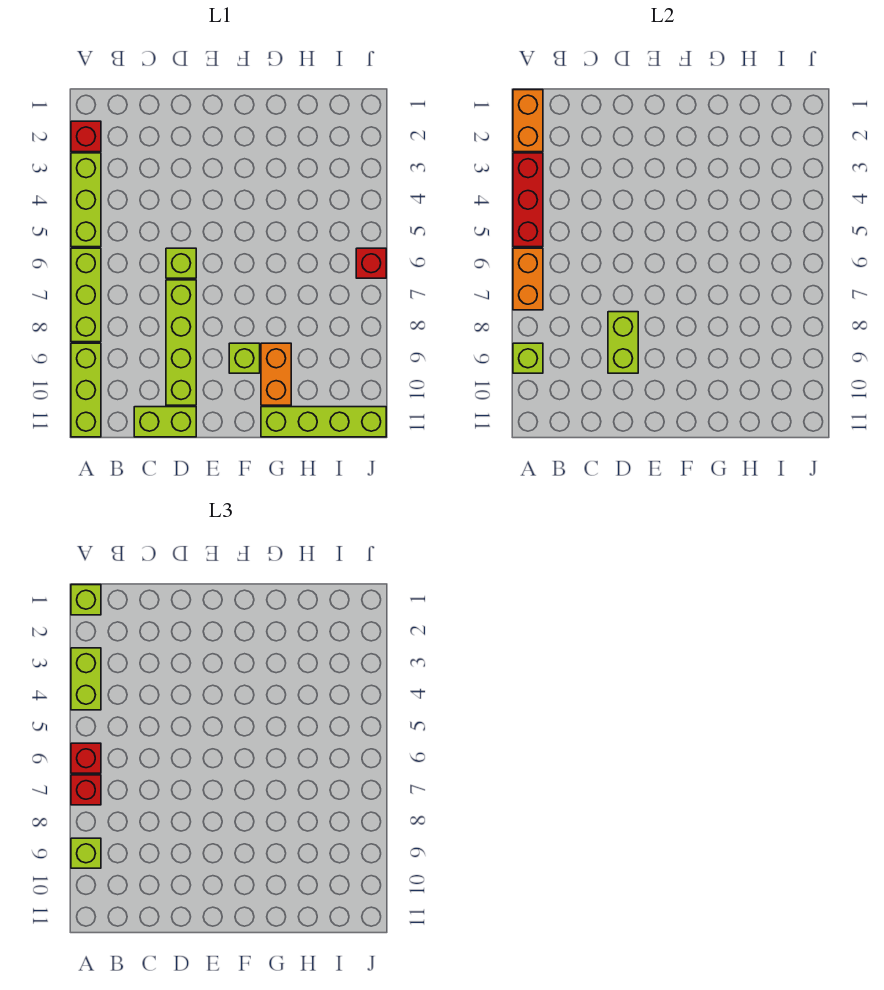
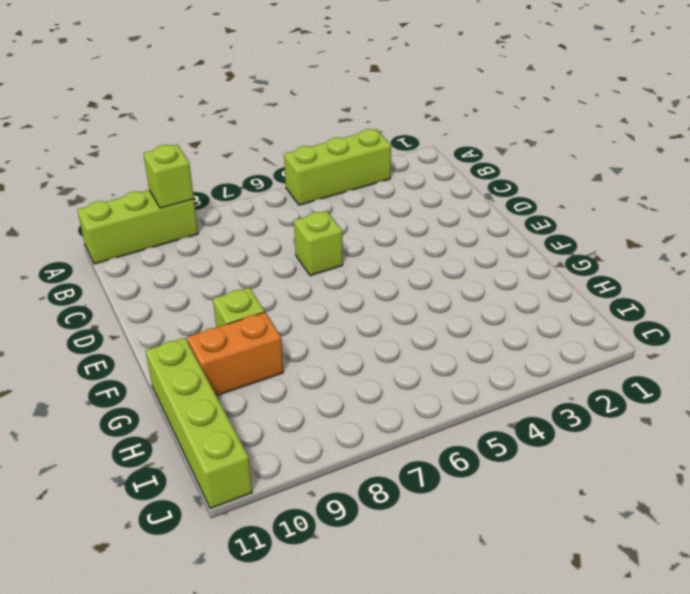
none -> red brick A2 level 1
none -> lime brick A6:A8 level 1
none -> lime brick C11:D11 level 1

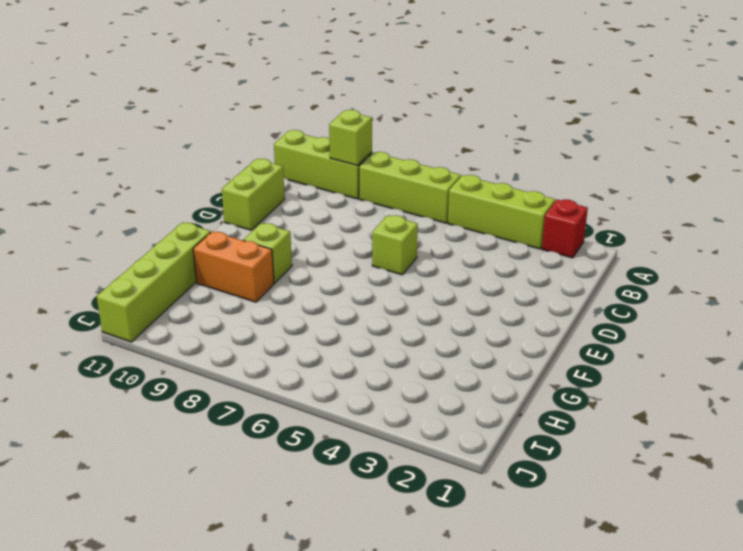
none -> lime brick D7:D10 level 1
none -> red brick J6 level 1
none -> orange brick A1:A2 level 2

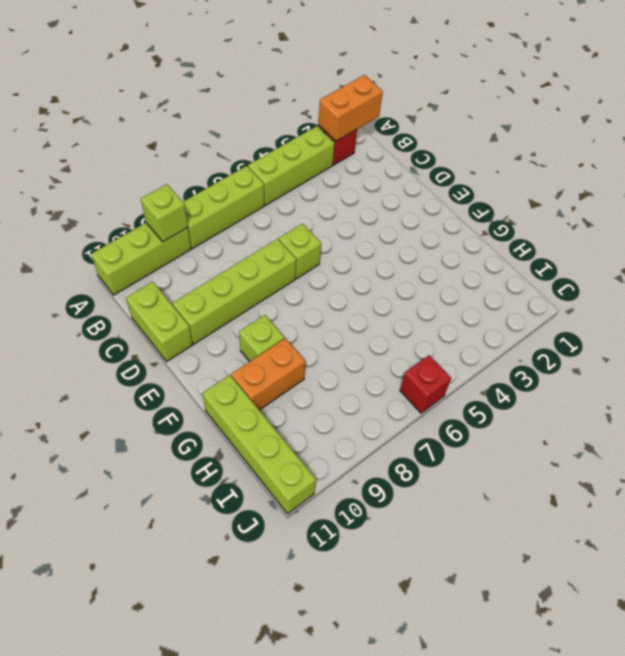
none -> red brick A3:A5 level 2
none -> orange brick A6:A7 level 2
none -> lime brick D8:D9 level 2

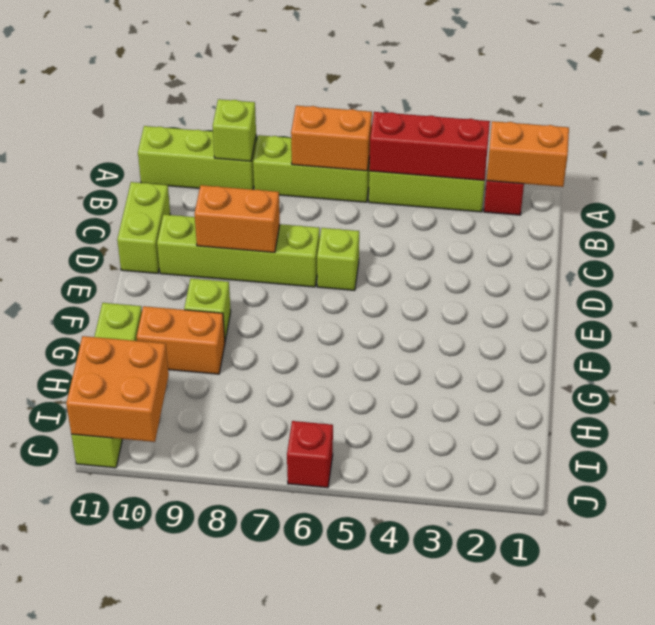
orange brick D8:D9 level 2 -> lime brick D8:D9 level 2
orange brick I10:J11 level 2 -> none
none -> lime brick A1 level 3
none -> lime brick A3:A4 level 3
none -> red brick A6 level 3

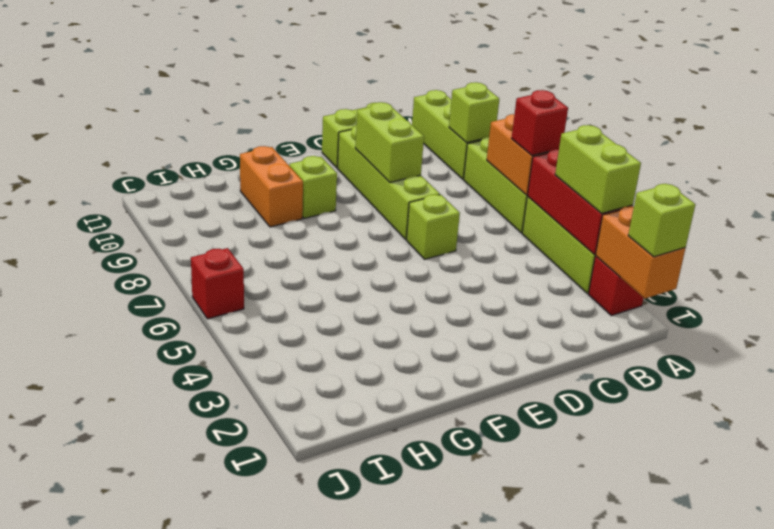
none -> lime brick G11:J11 level 1
none -> red brick A7 level 3
none -> lime brick A9 level 3

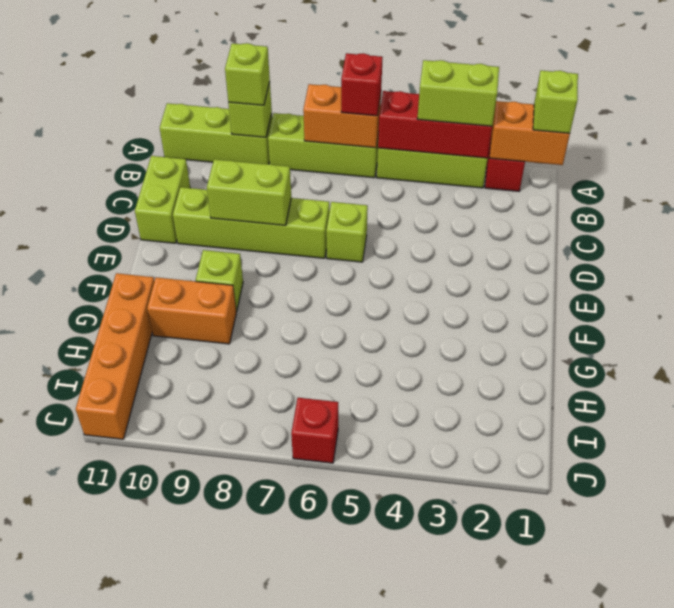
orange brick G11:J11 level 1 -> lime brick G11:J11 level 1
none -> red brick A7 level 3

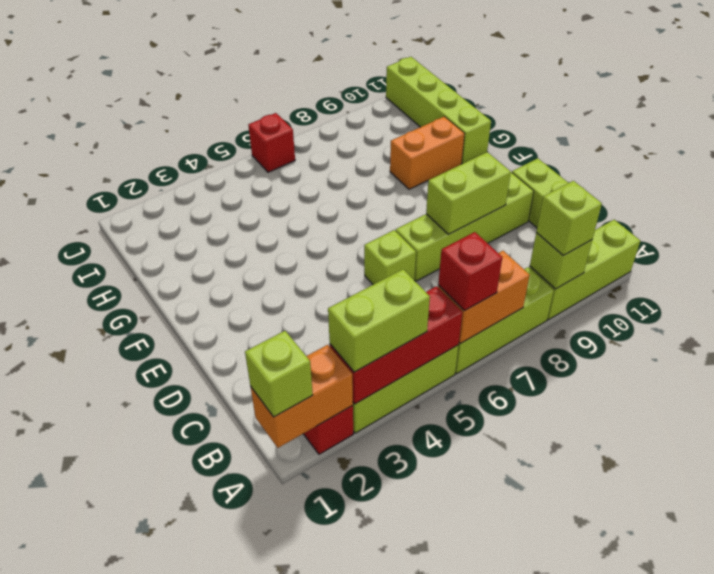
none -> lime brick F9 level 1
none -> red brick A7 level 3

